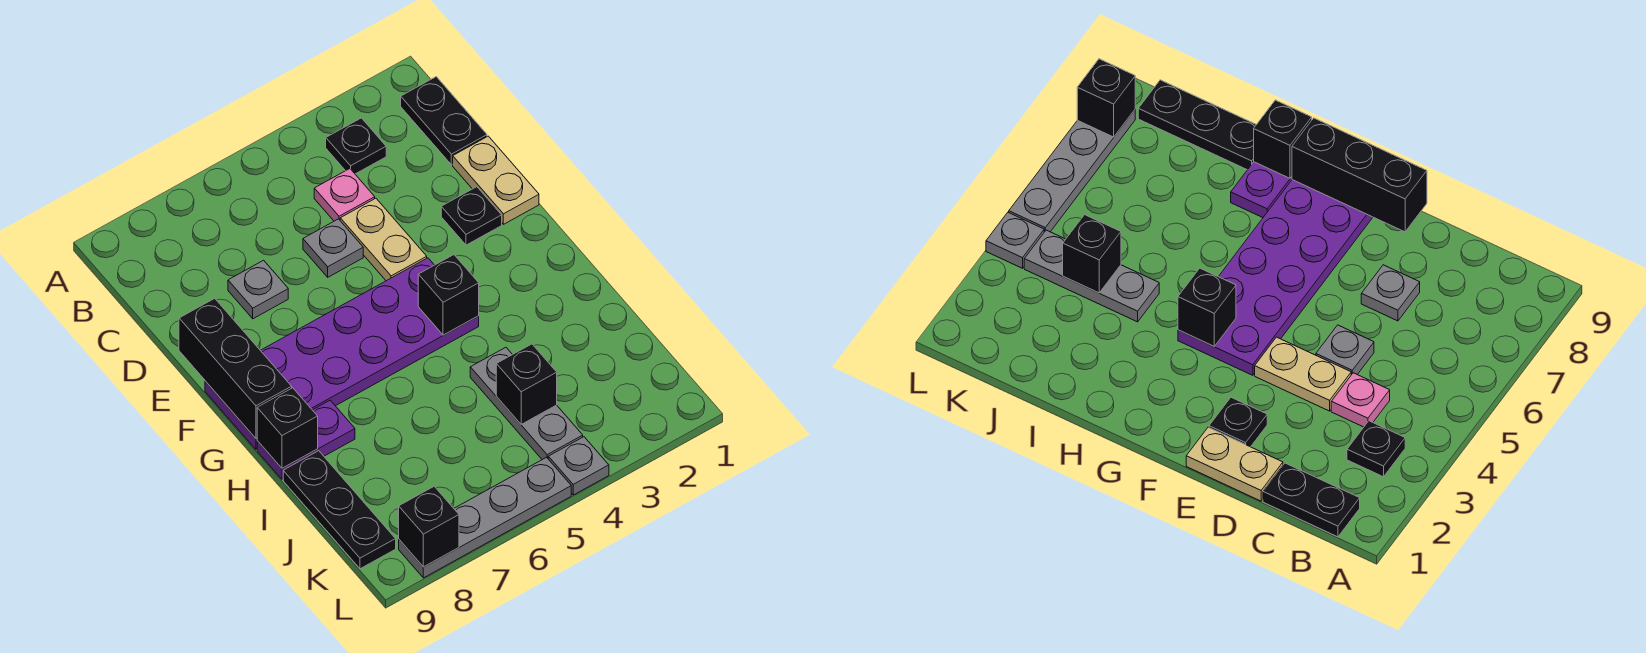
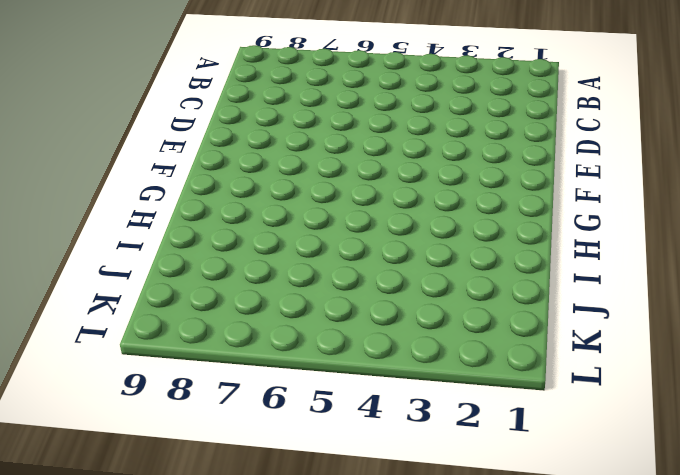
none -> black plate B1:C1 level 1
none -> black plate B3 level 1
none -> pink plate C4 level 1

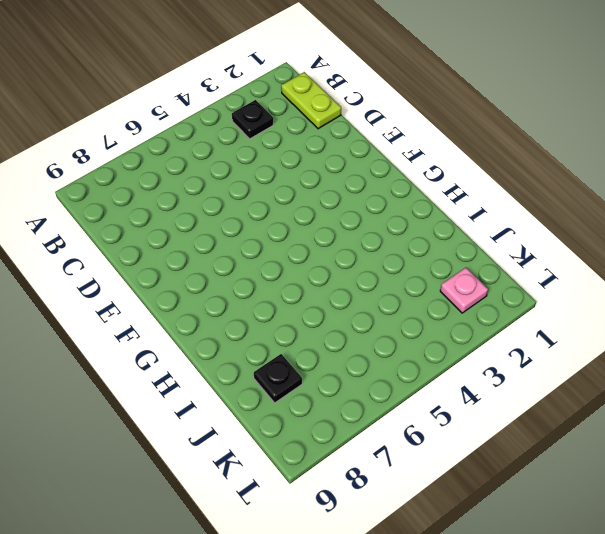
lime plate B1:C1 level 1 -> black plate B1:C1 level 1
black plate J8 level 1 -> black plate E2 level 1
pink plate K2 level 1 -> pink plate C4 level 1
none -> tan plate D1:E1 level 1
none -> tan plate D4:E4 level 1
none -> grey plate D5 level 1

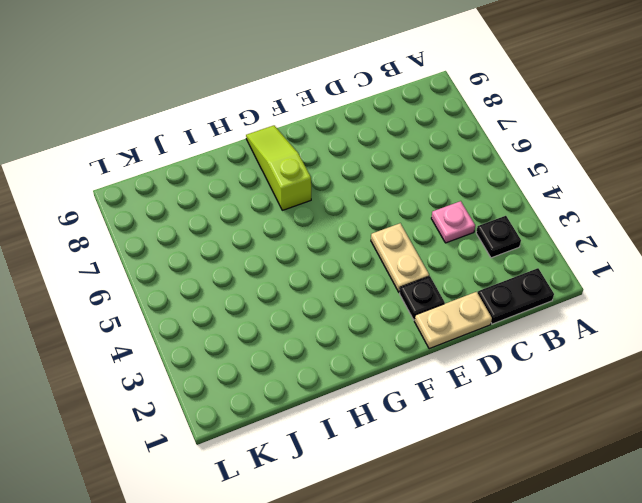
tan plate E3:E4 level 1 -> tan plate D4:E4 level 1
lime slope G7:G9 level 1 top 7 -> purple plate F4:G9 level 1
none -> grey plate D5 level 1
none -> grey plate D7 level 1
none -> purple plate H8:H9 level 1

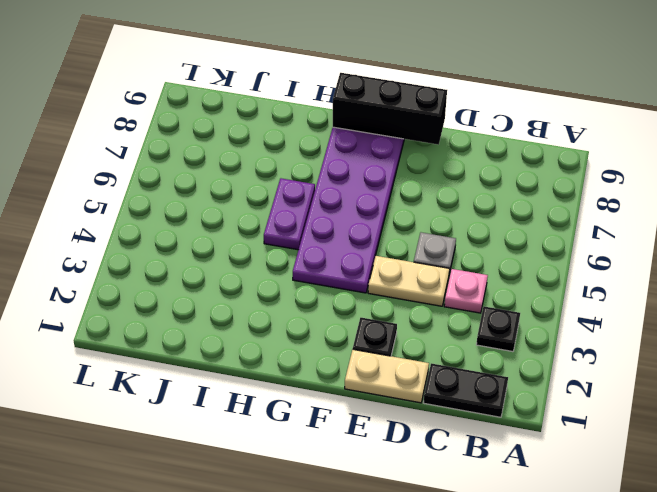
purple plate H5:H6 level 1 -> purple plate H8:H9 level 1
none -> grey plate D7 level 1
none -> grey plate I4:K4 level 1
none -> black plate I9:K9 level 1

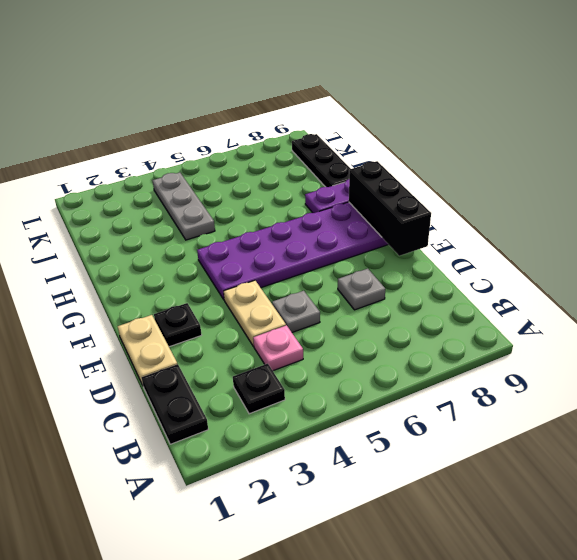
none -> grey plate L4 level 1
none -> grey plate L5:L8 level 1
none -> black brick G4 level 2

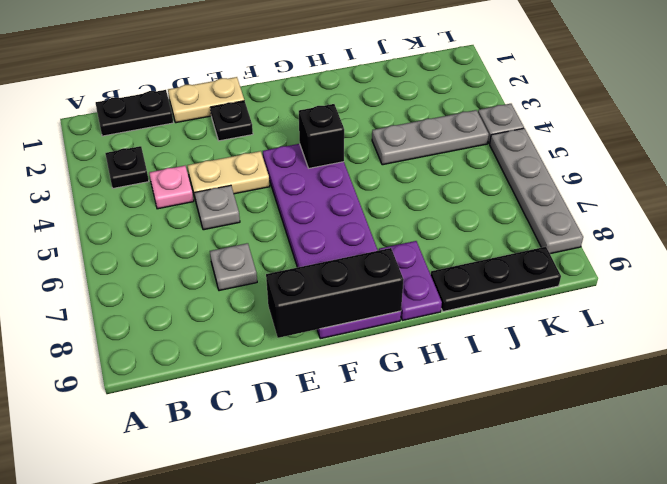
none -> black brick H9 level 2
none -> black brick J4 level 2
none -> black brick L8 level 2

